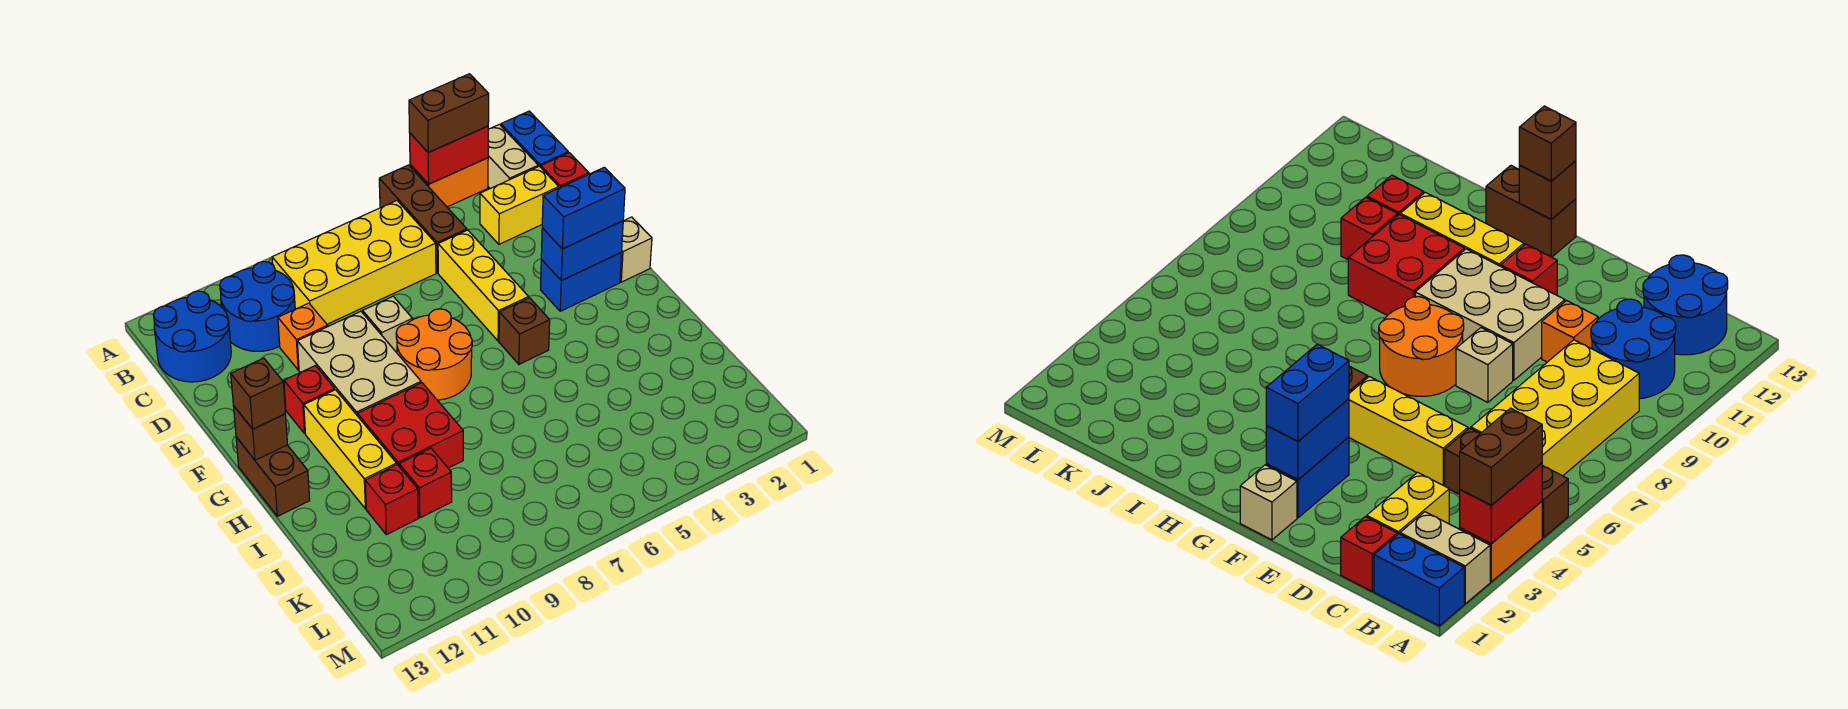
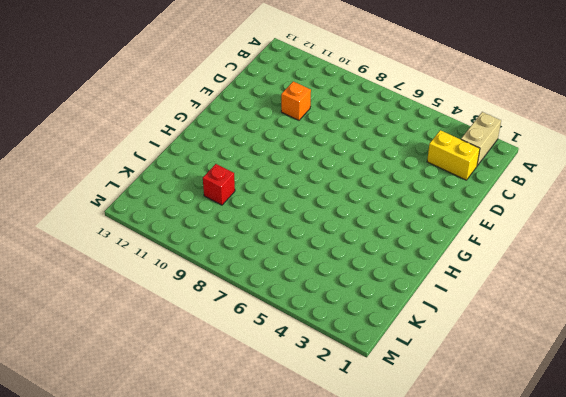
none -> blue brick A1:B1 level 1
none -> orange brick A3:A4 level 1
none -> brown brick A5:C5 level 1

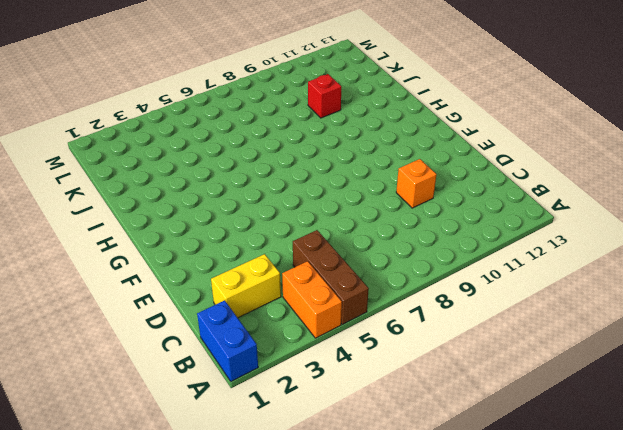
orange brick A4:B4 level 1 -> orange brick A3:A4 level 1
none -> tan brick A2:B2 level 1
none -> yellow brick B6:C9 level 1
none -> blue round brick B10:C11 level 1

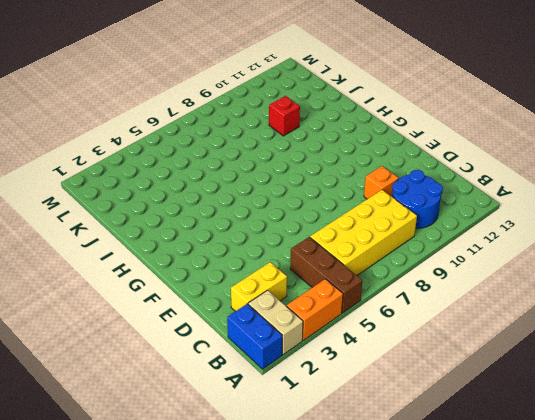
none -> blue round brick B12:C13 level 1
none -> red brick C1 level 1
none -> yellow brick D5:F5 level 1

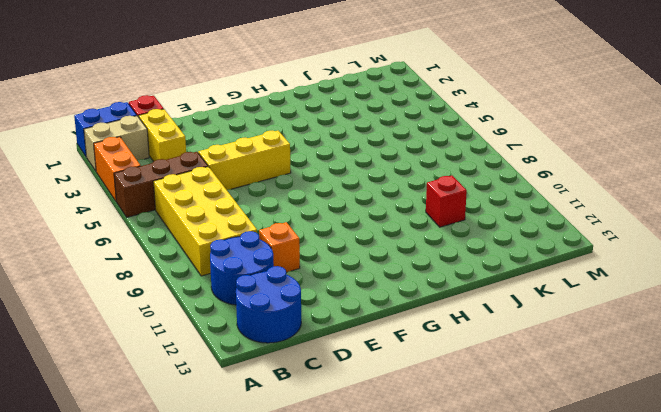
none -> tan brick E8 level 1
none -> tan brick E9:G10 level 1
none -> tan brick F1 level 1

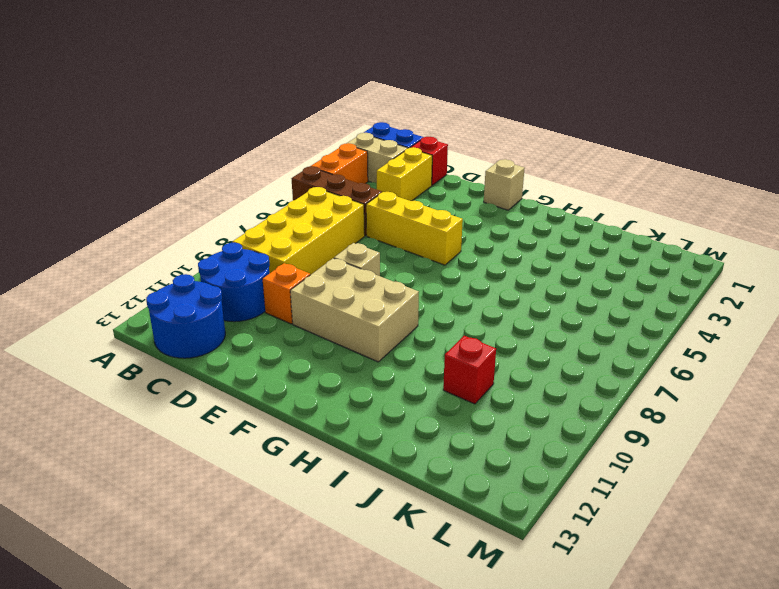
none -> blue brick F2:F3 level 1
none -> orange round brick F7:G8 level 1
none -> red brick F11 level 1

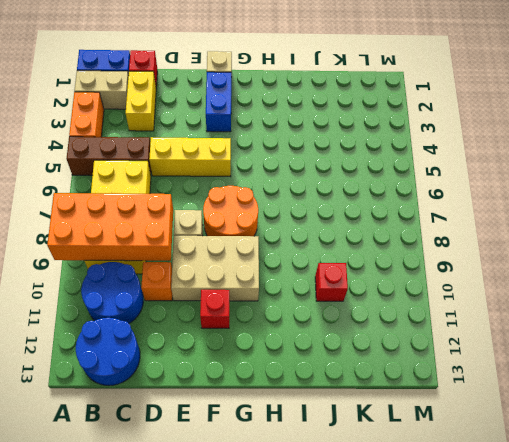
orange brick A8:D9 level 2 -> none
none -> brown brick G5 level 1
none -> yellow brick G11:I11 level 1
none -> brown brick G13:H13 level 1

